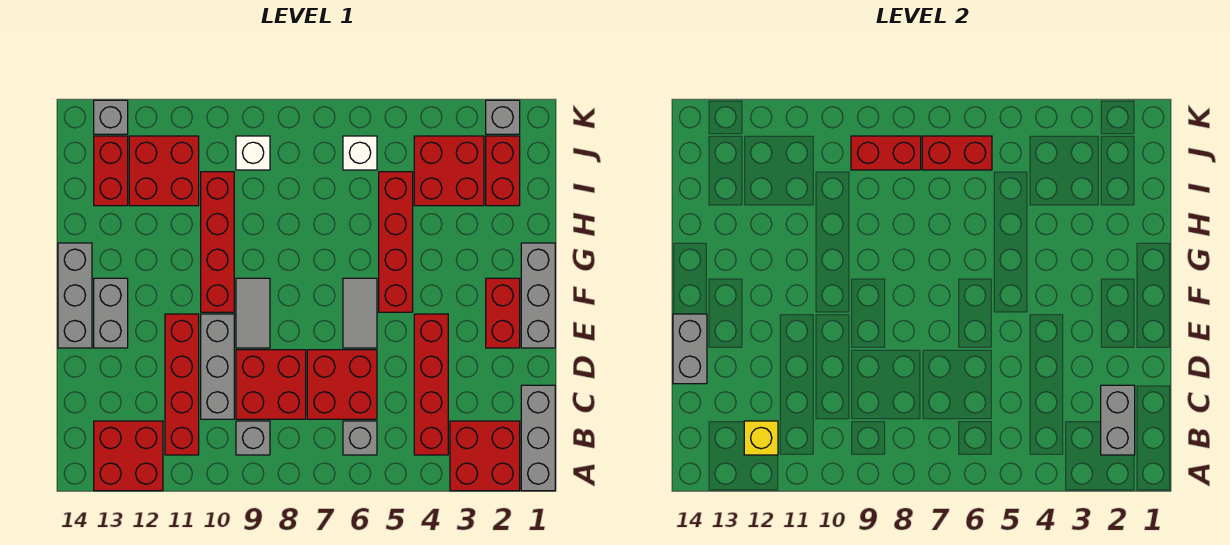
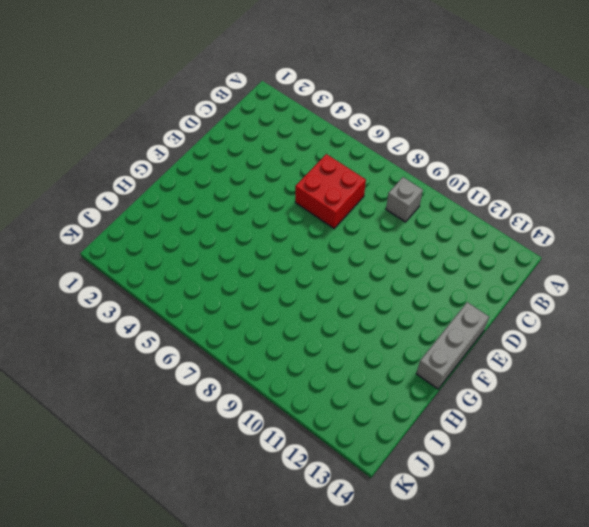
none -> grey brick A1:C1 level 1
none -> red brick A2:B3 level 1
none -> red brick A12:B13 level 1
none -> red brick B4:E4 level 1

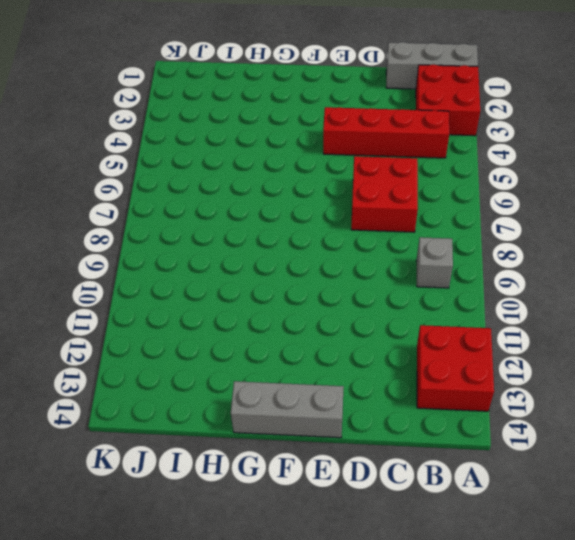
none -> grey brick B6 level 1
none -> red brick B11:E11 level 1
none -> red brick C8:D9 level 1
none -> grey brick C10:E10 level 1

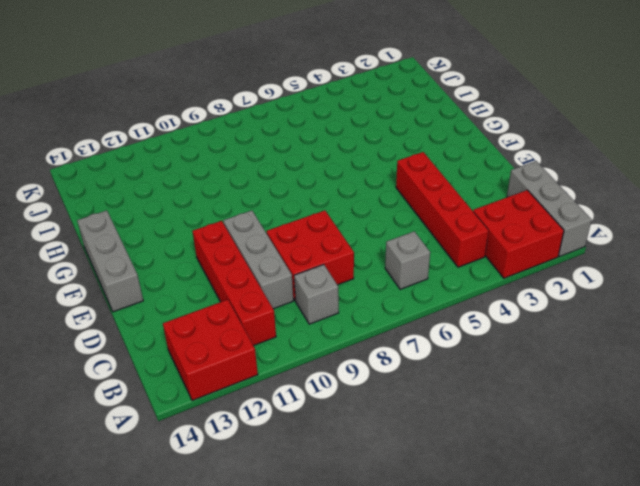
none -> red brick C6:D7 level 1
none -> grey brick E1:G1 level 1
none -> red brick E2:F2 level 1
none -> grey tile E6:F6 level 1

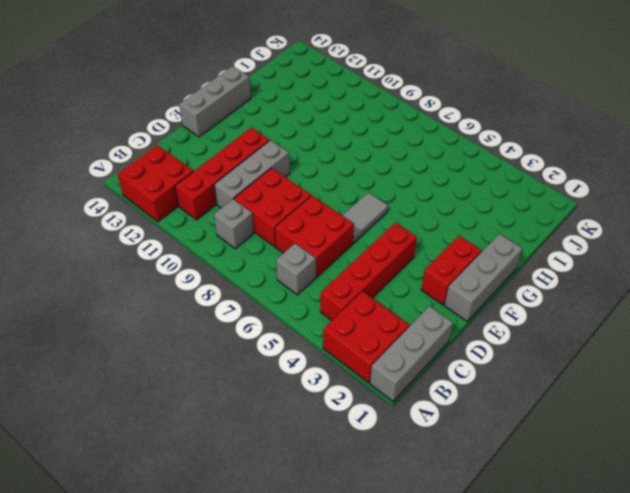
none -> grey tile E9:F9 level 1
none -> grey brick E13:F13 level 1
none -> red brick F5:I5 level 1
none -> red brick F10:I10 level 1

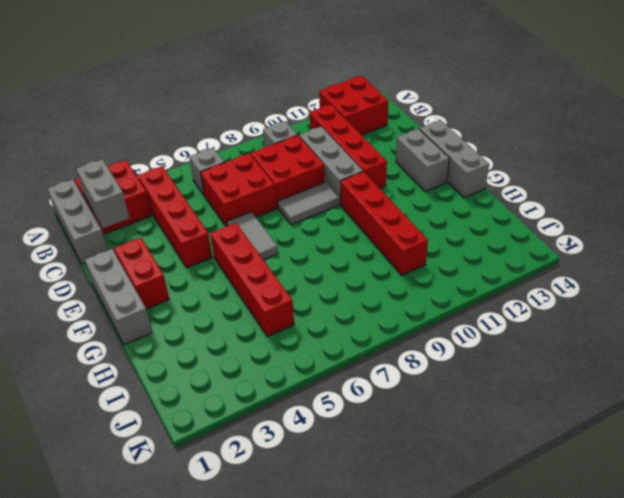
grey tile E8:E9 level 1 -> grey tile E9:F9 level 1
none -> red brick I2:J2 level 1
none -> red brick I3:J4 level 1
none -> red brick I11:J12 level 1
none -> red brick I13:J13 level 1

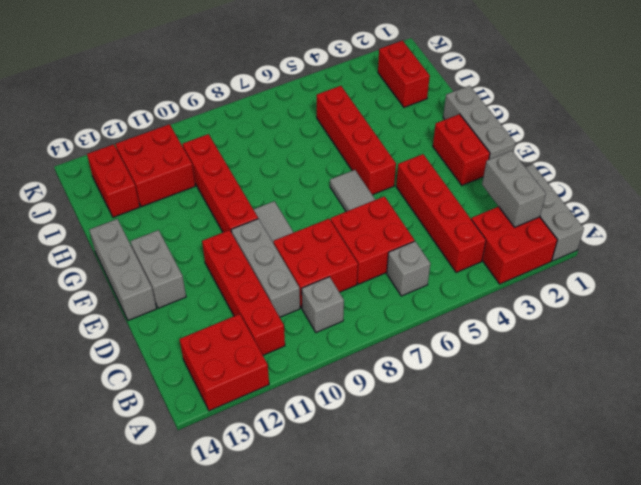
none -> red brick I3:J4 level 1
none -> white brick J6 level 1
none -> white brick J9 level 1
none -> grey brick K2 level 1

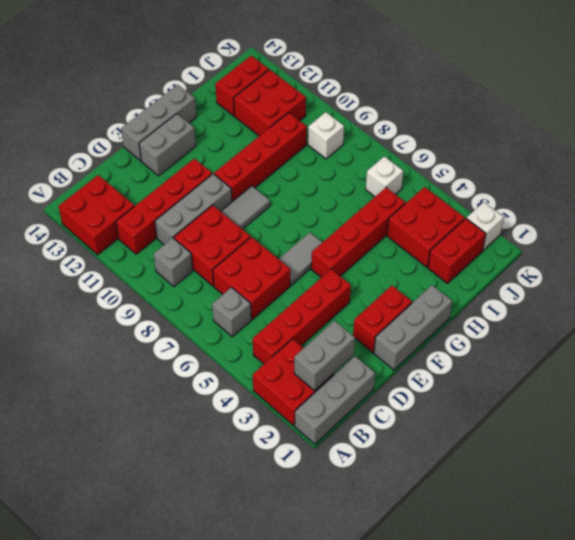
white brick K2 level 1 -> grey brick K2 level 1
none -> grey brick K13 level 1
none -> yellow brick B12 level 2
none -> grey brick D14:E14 level 2
none -> red brick J6:J7 level 2

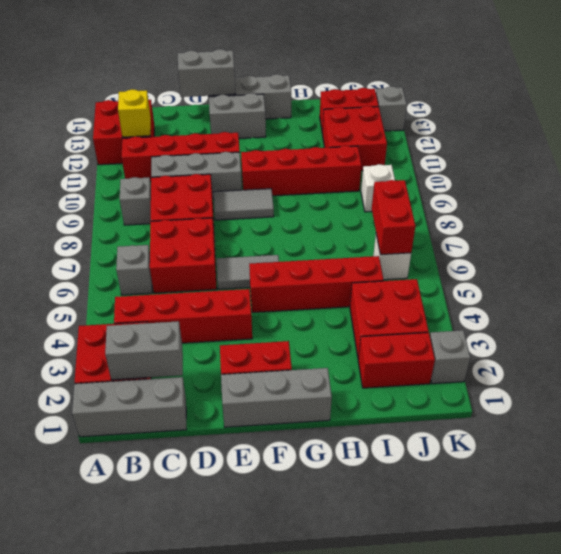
none -> red brick J8:J9 level 2

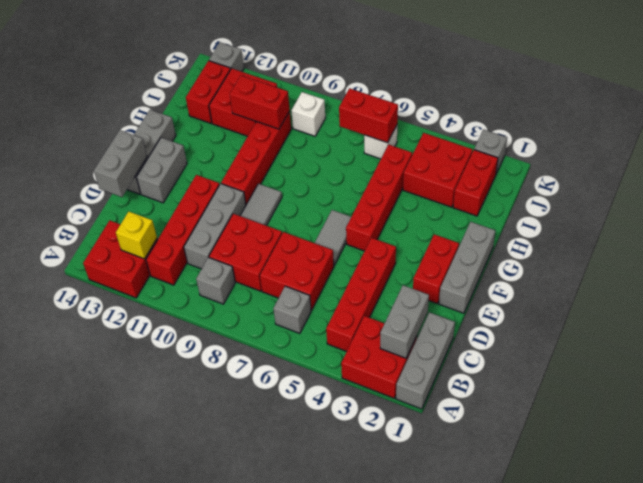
red brick I10:I11 level 2 -> red brick J8:J9 level 2

